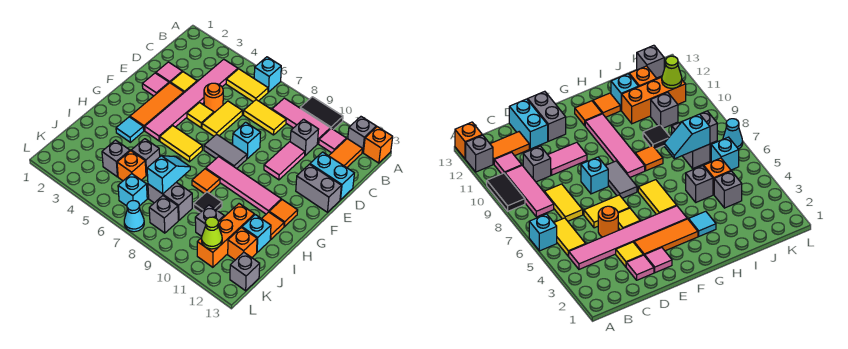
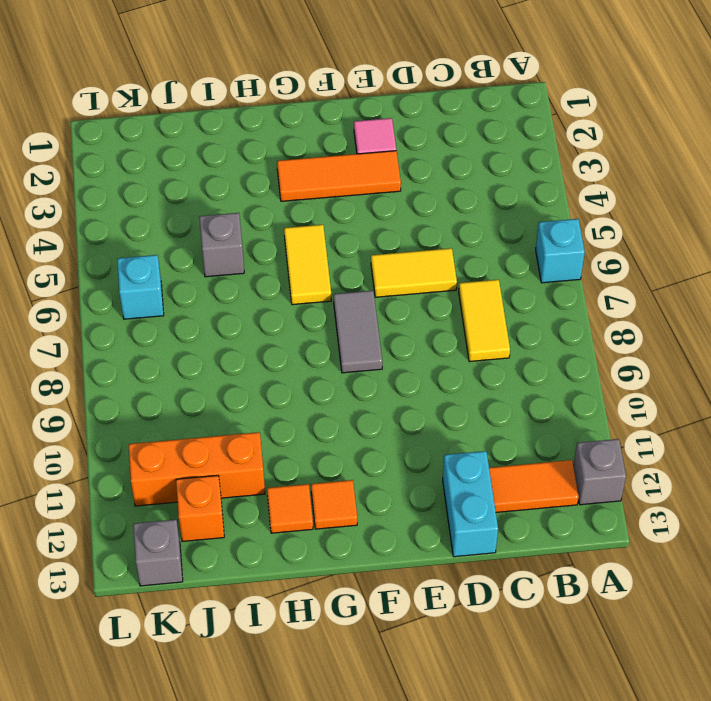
none -> black tile A9:A10 level 1
none -> orange brick A13 level 1
none -> pink tile B4:G4 level 1
none -> yellow tile B5:B6 level 1

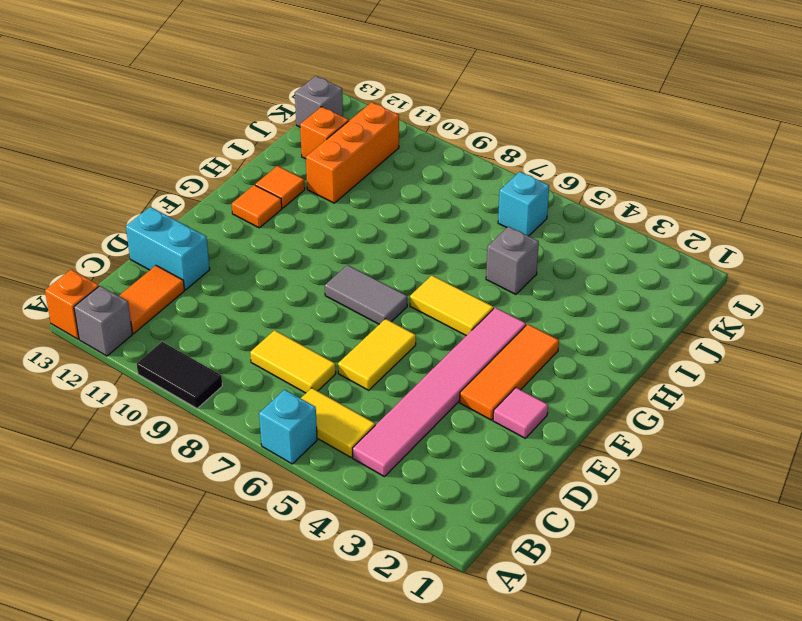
none -> pink tile B8:B10 level 1
none -> pink tile B11 level 1
none -> grey brick C10 level 1
none -> pink tile D2 level 1

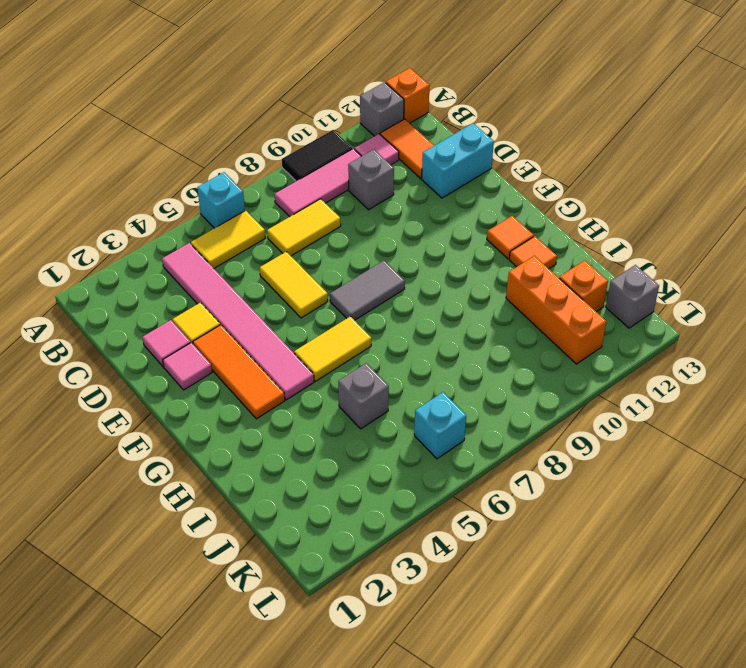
none -> orange round brick D5 level 1
none -> pink tile D10:E10 level 1
none -> yellow tile E5 level 1
none -> cyan brick E8 level 1

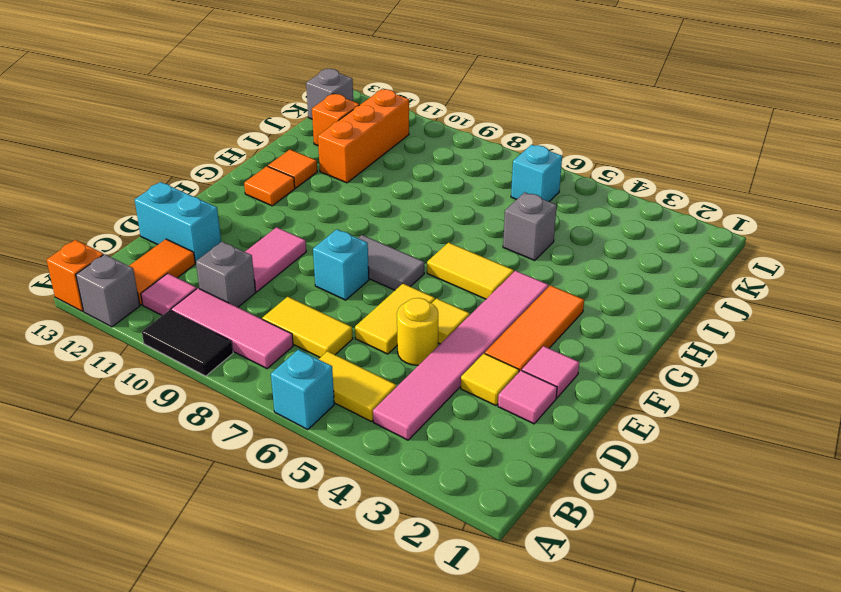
yellow round brick D5 level 1 -> orange round brick D5 level 1
none -> grey brick E12:E13 level 1
none -> pink tile G8:G11 level 1
none -> cyan tile H3 level 1
none -> orange tile H8 level 1

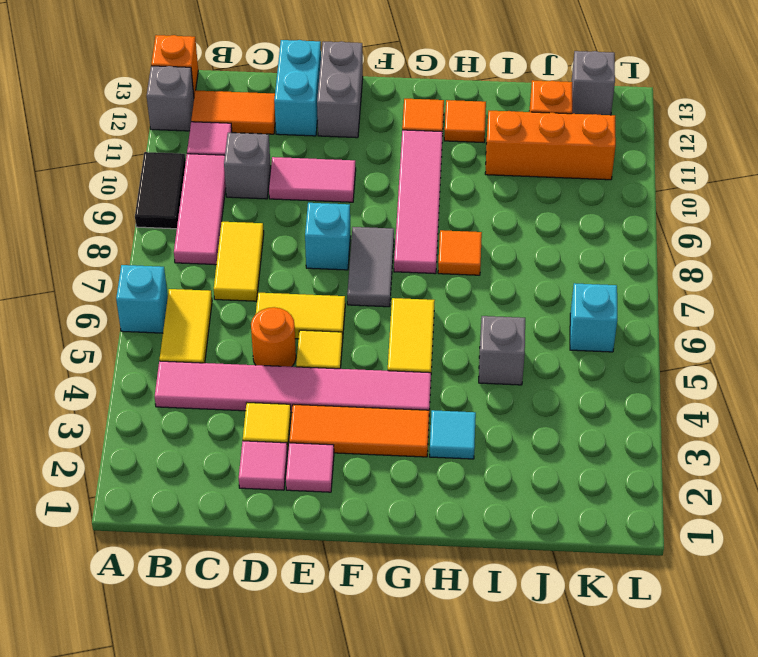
none -> black tile I9 level 1
none -> cyan brick I12 level 1
none -> grey brick J4 level 1
none -> orange brick J5 level 1

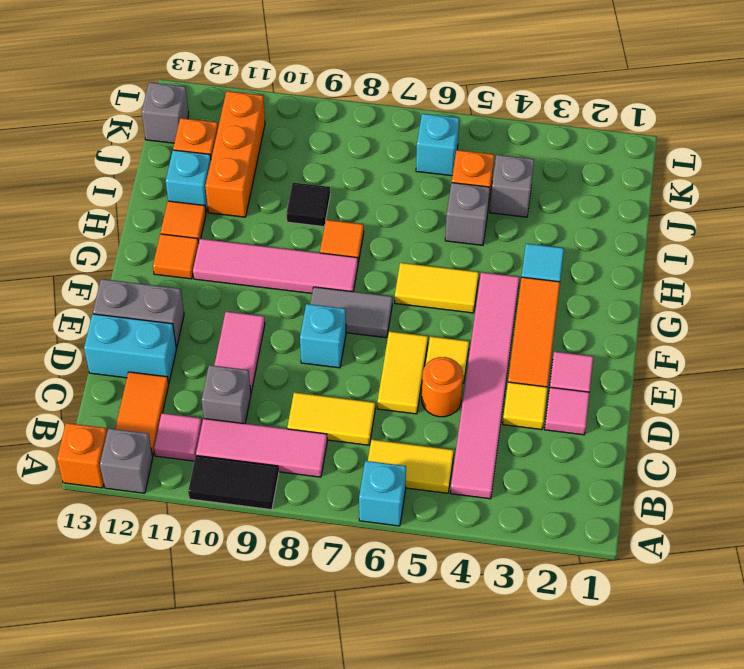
none -> grey brick J7:J8 level 1
none -> grey brick J10 level 1
none -> grey brick K8 level 1
none -> cyan cone L7 level 1

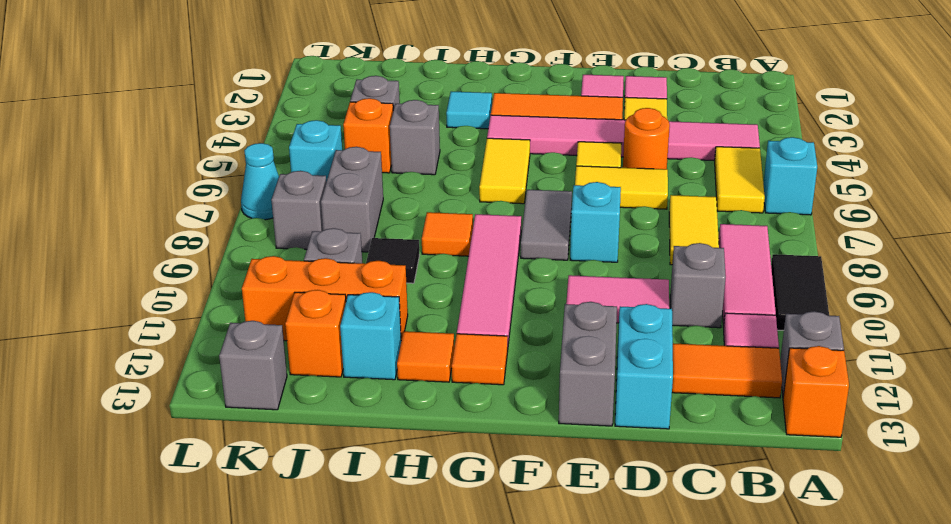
none -> cyan slope I7:J7 level 2 top J
none -> lime cone K11 level 2

